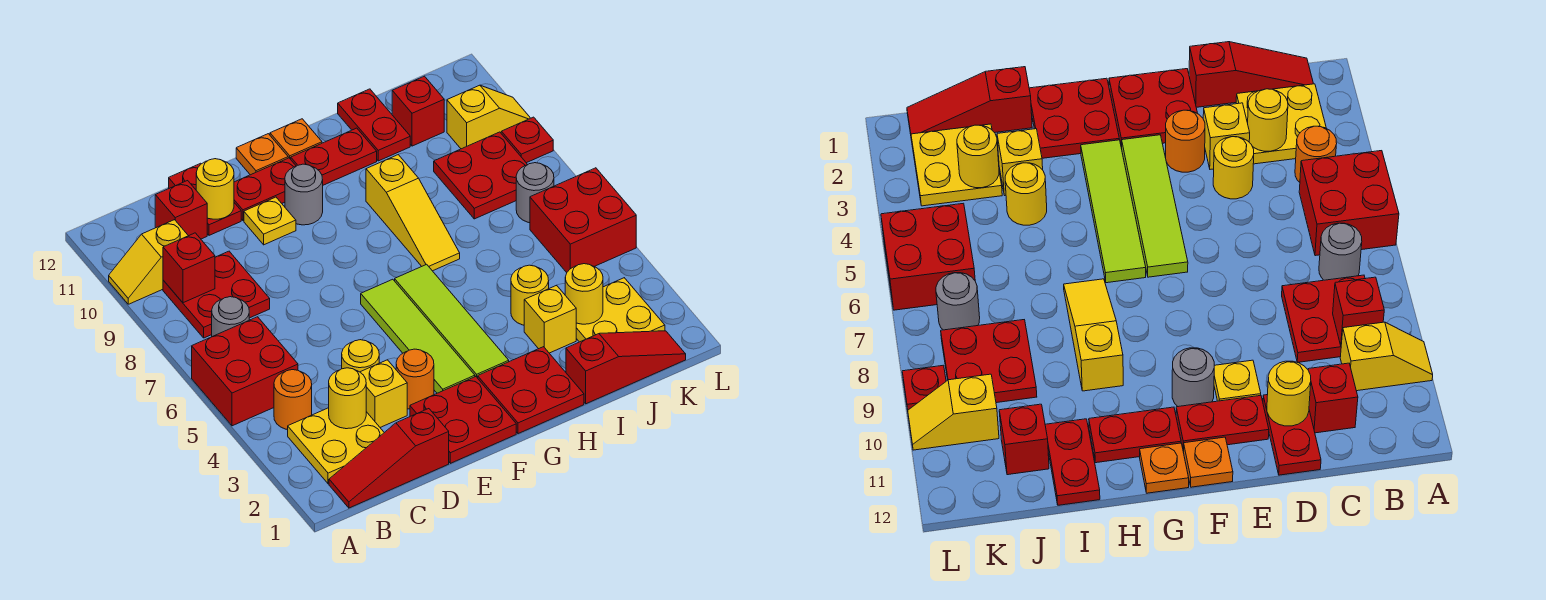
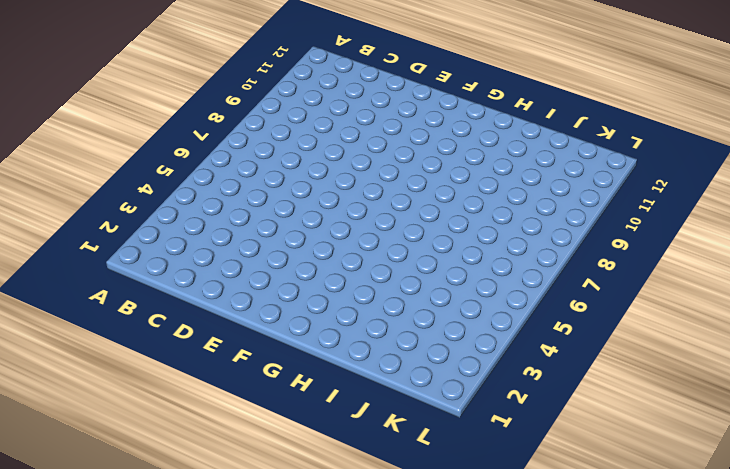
none -> red brick A5:B6 level 1
none -> yellow slope A10:B10 level 1 top B
none -> red slope B1:D1 level 1 top D
none -> yellow plate B2:C3 level 1

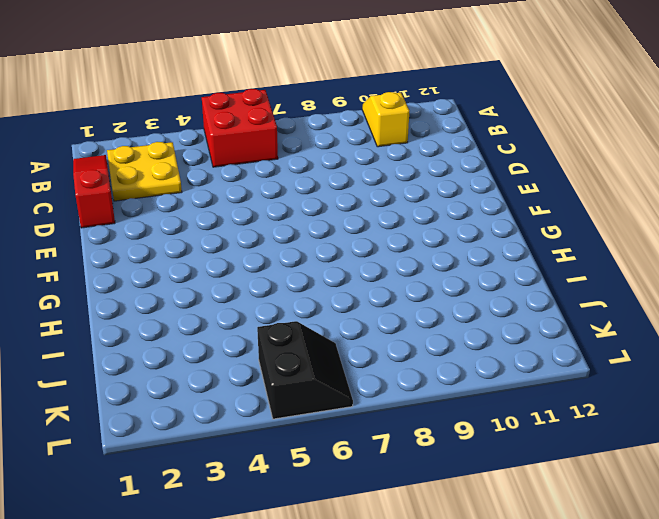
black slope K5:L6 level 1 top 5 -> red brick K5:L6 level 1
none -> orange round brick B4 level 1
none -> grey round brick B7 level 1
none -> red plate B8:C9 level 1
none -> red brick C11 level 1

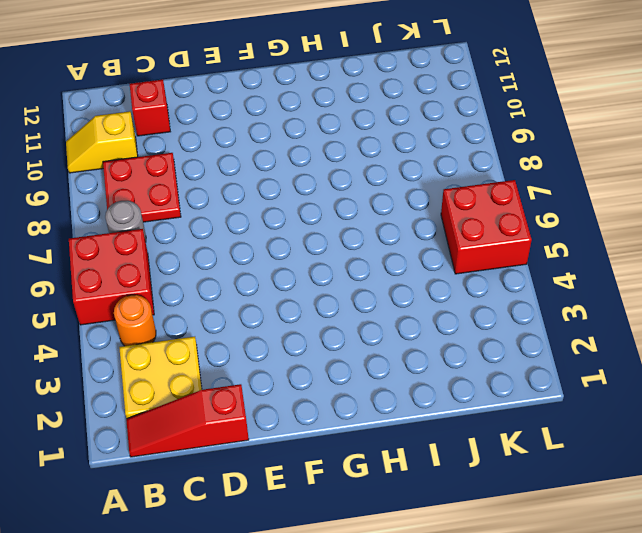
none -> yellow brick D3 level 1
none -> yellow round brick D4 level 1
none -> red plate D11:D12 level 1
none -> red plate E1:F2 level 1

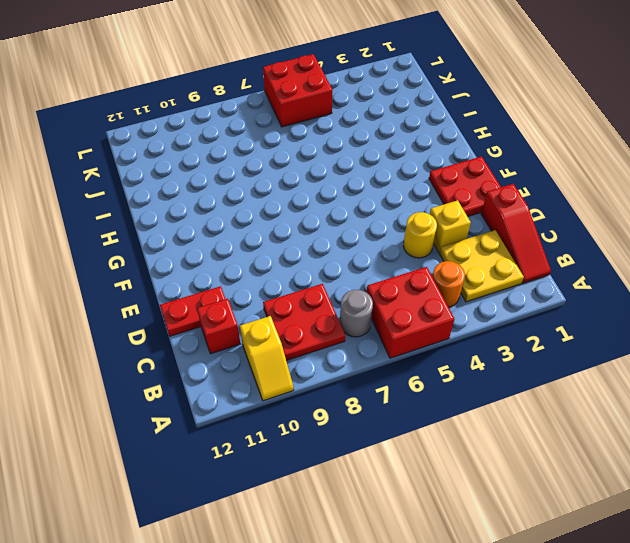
none -> orange round brick E3 level 1
none -> yellow plate E10 level 1
none -> red plate E11:F11 level 1
none -> lime tile F3:F6 level 1

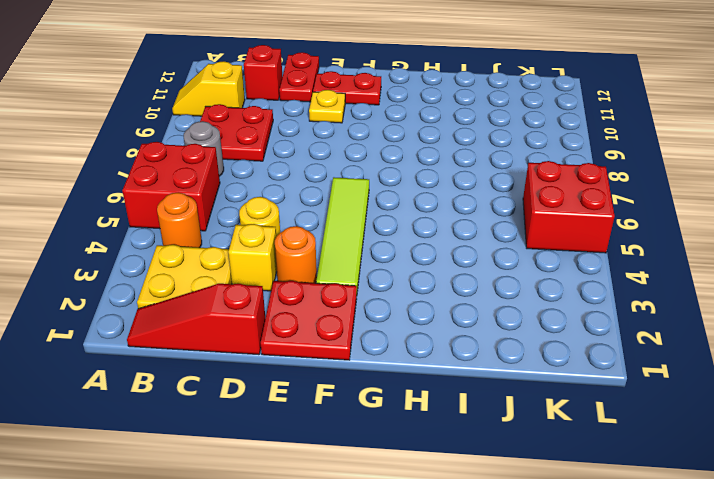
none -> grey round brick F10 level 1
none -> orange plate F12 level 1
none -> red plate G1:H2 level 1
none -> lime tile G3:G6 level 1

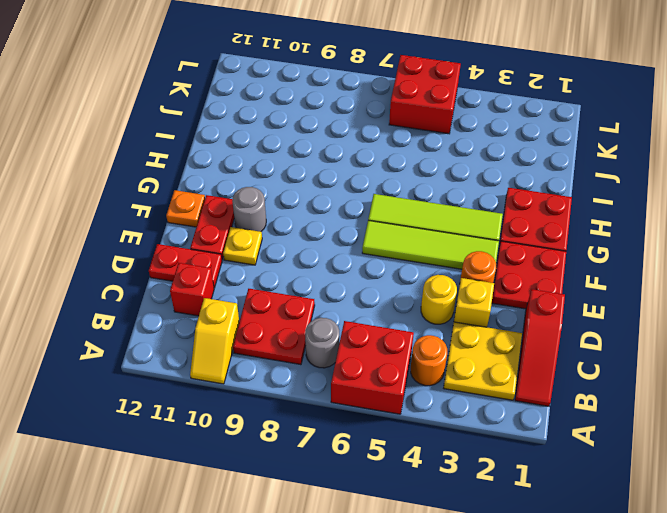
none -> red plate G11:H11 level 1
none -> orange plate G12 level 1
none -> yellow slope H7:H9 level 1 top 9
none -> red slope I1:K1 level 1 top I

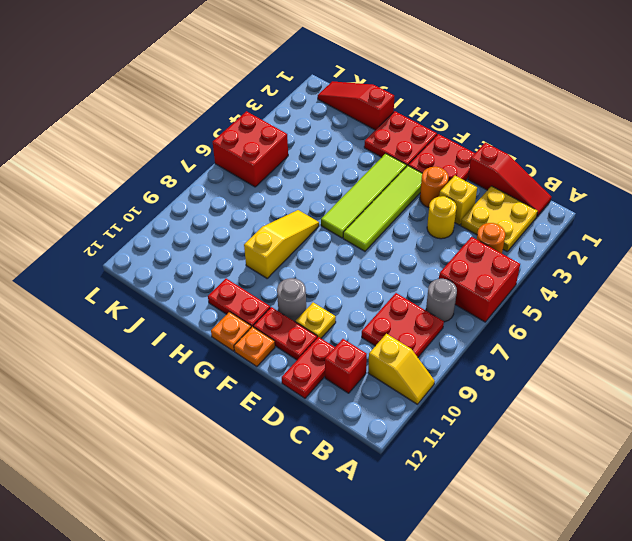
none -> yellow brick I3 level 1
none -> yellow round brick I4 level 1
none -> red plate I11:I12 level 1
none -> yellow plate J2:K3 level 1

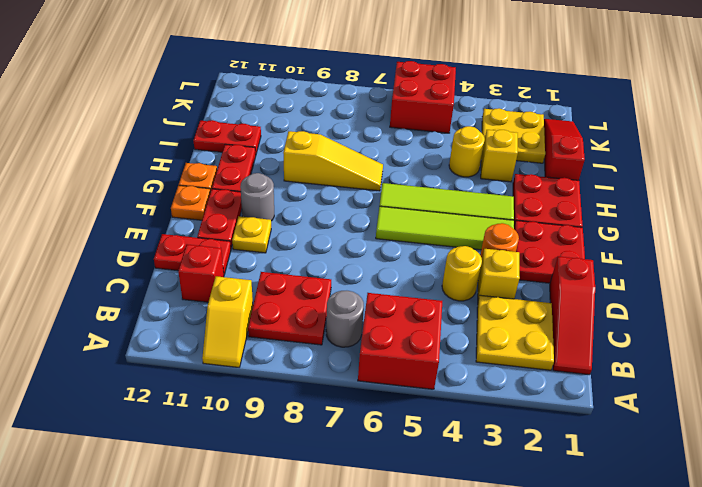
none -> orange round brick B4 level 1
none -> red plate J8:K9 level 1
none -> red brick J11 level 1
none -> grey round brick K7 level 1

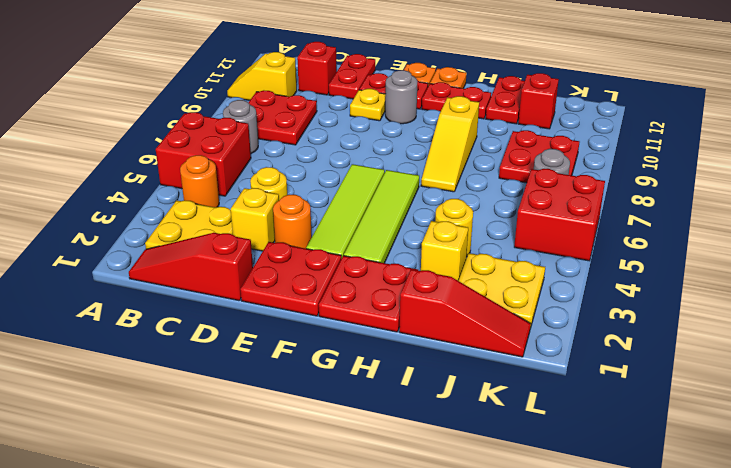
none -> yellow slope K10:L10 level 1 top K
none -> red plate L9 level 1
none -> red brick B9 level 2
none -> yellow round brick C3 level 2

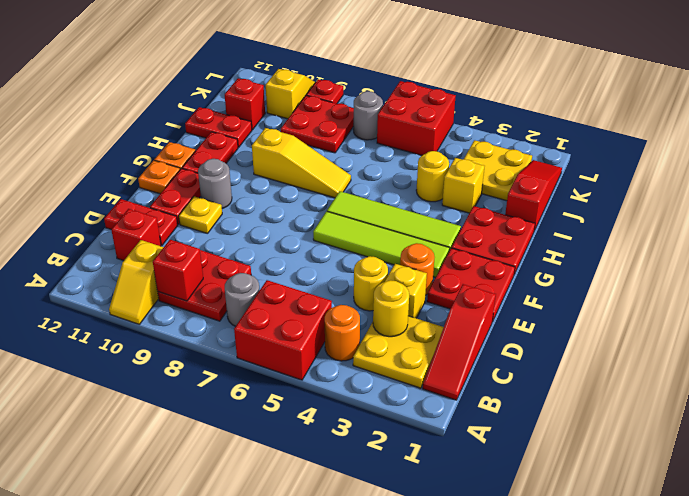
none -> yellow round brick D11 level 2
none -> yellow round brick J3 level 2

